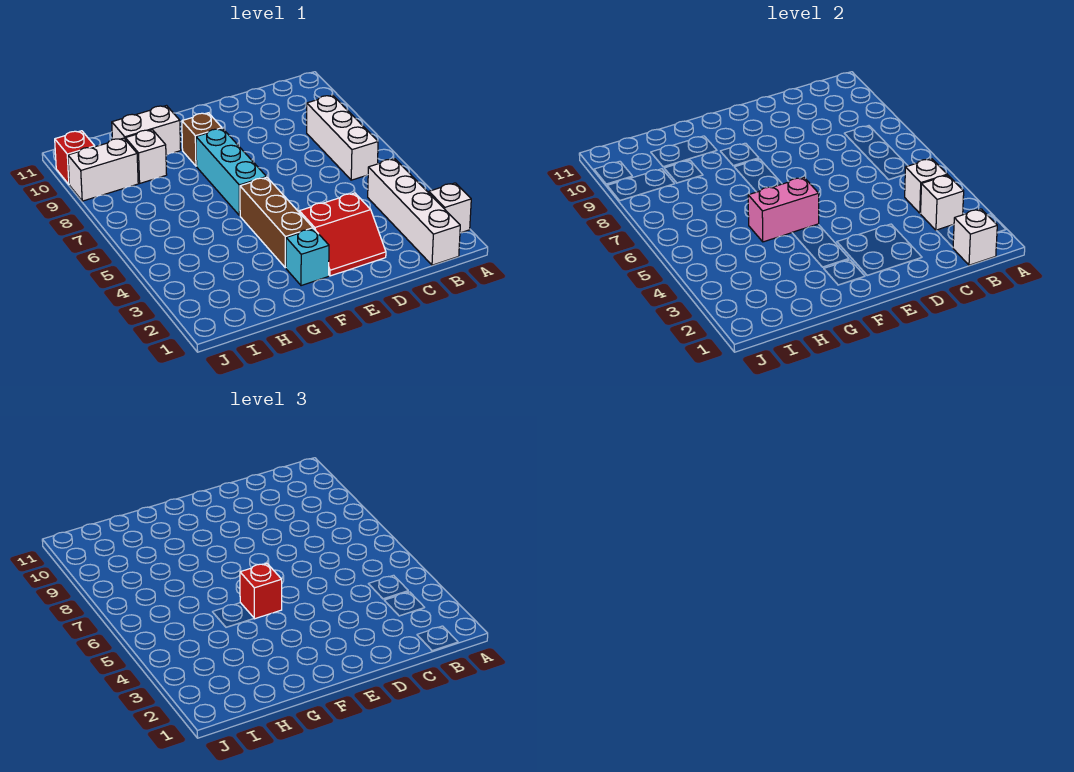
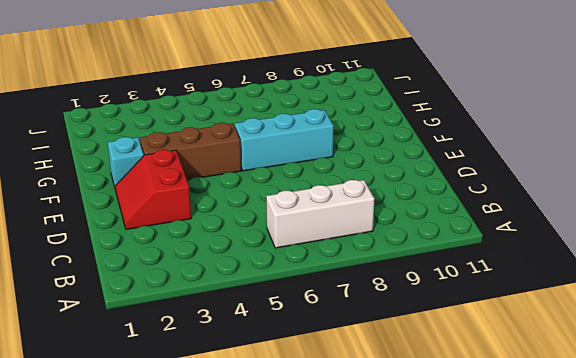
none -> white brick A2 level 1
none -> white brick B1:B4 level 1
none -> brown brick F9 level 1

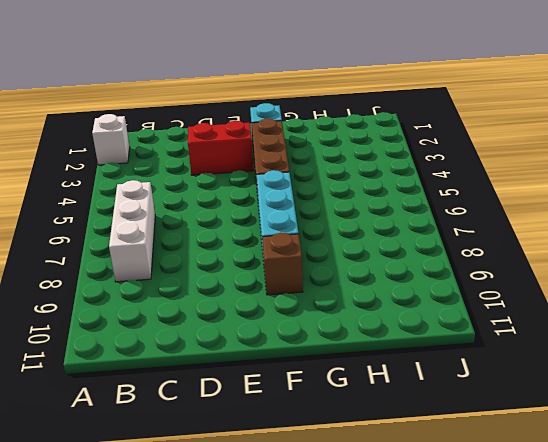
none -> white brick B1:B4 level 1
none -> white brick G10:H10 level 1
none -> white brick H9 level 1

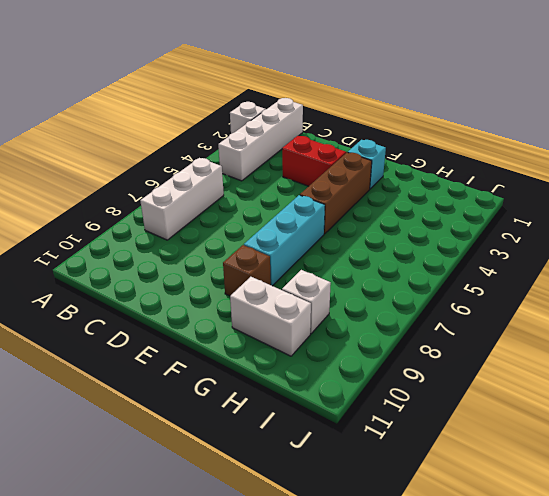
none -> white brick I9:J9 level 1
none -> red brick J10 level 1
none -> white brick B1 level 2

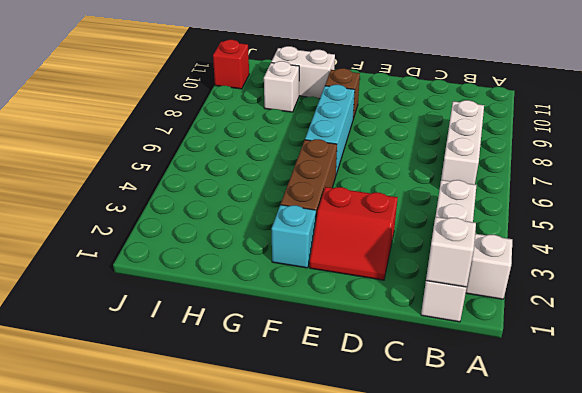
none -> white brick I9:J9 level 1
none -> white brick B3 level 2
none -> white brick B4 level 2

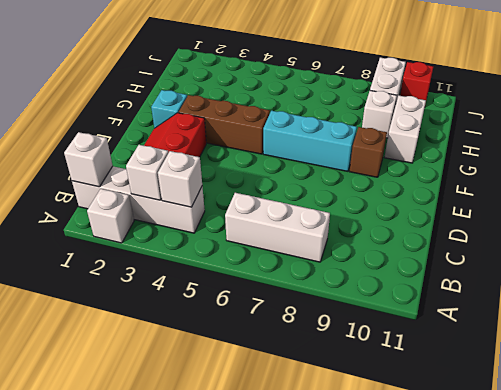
none -> pink brick F5:G5 level 2
none -> red brick F5 level 3

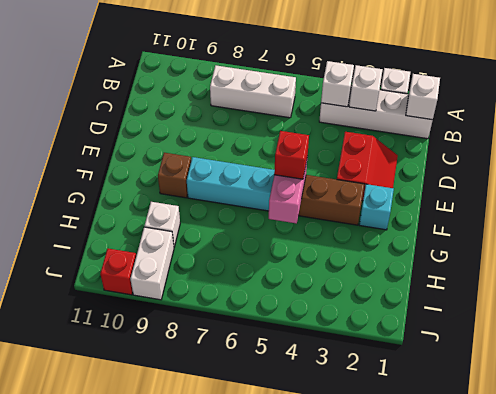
none -> white brick G10:H10 level 1

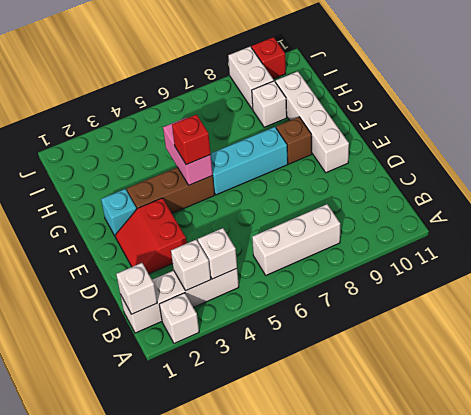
white brick E10:H10 level 1 -> white brick G10:H10 level 1

